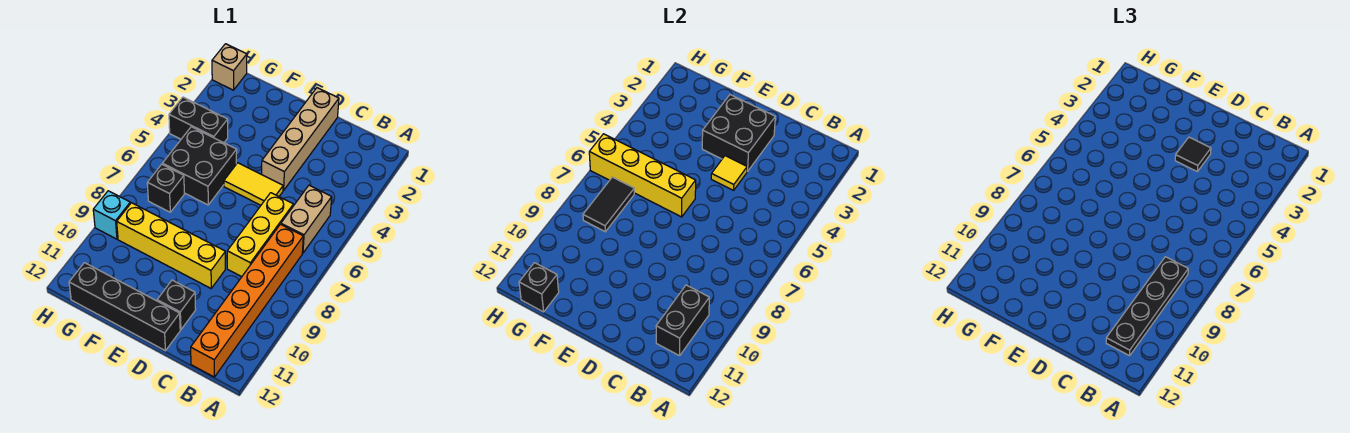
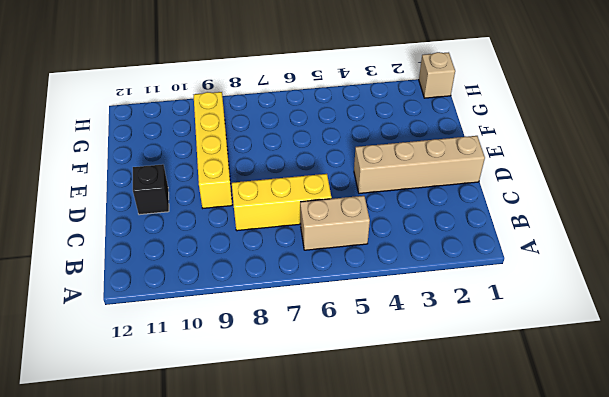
none -> orange brick B7:B12 level 1
none -> yellow tile D5:E5 level 1
none -> black brick D12:G12 level 1

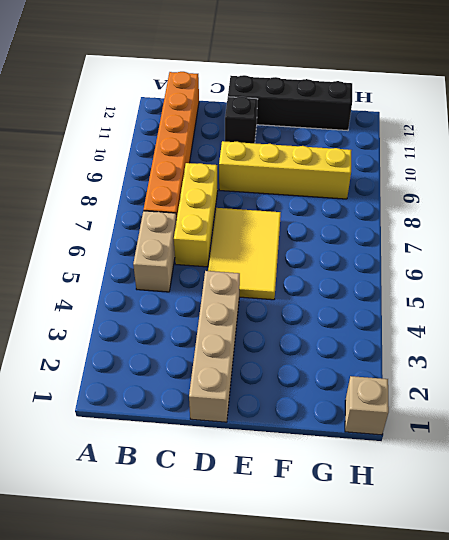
yellow tile D5:E7 level 1 -> yellow tile D5:E5 level 1
none -> black brick F5:G6 level 1
none -> black brick G4:H4 level 1
none -> black brick G7 level 1

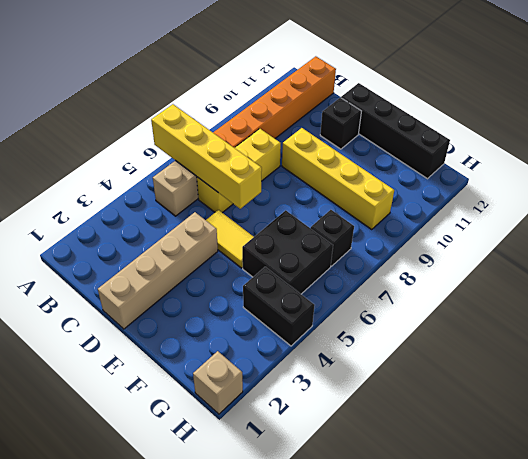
yellow brick A6:D6 level 2 -> yellow brick E6:H6 level 2
none -> cyan brick H9 level 1
none -> black brick B10:B11 level 2
none -> black brick D2:E3 level 2

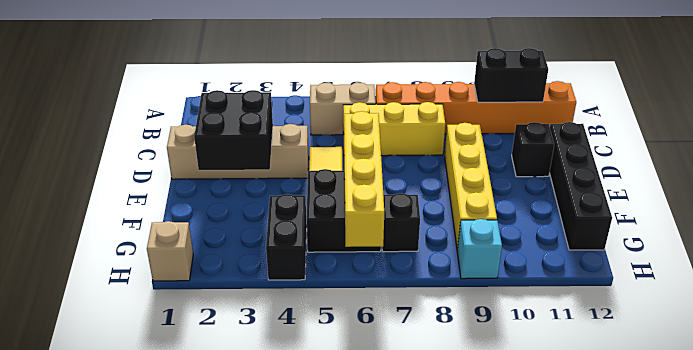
none -> yellow tile D4 level 2
none -> black tile G7:G8 level 2
none -> black brick G12 level 2

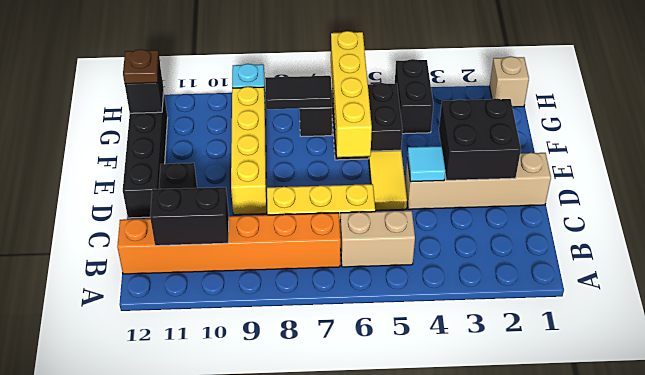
cyan tile D4 level 2 -> yellow tile D4 level 2
brown plate G12 level 3 -> none
none -> black plate B8:B11 level 3
none -> black tile D3 level 3

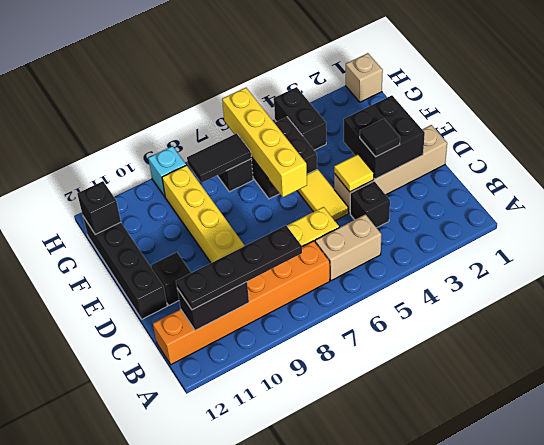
black brick C4 level 1 -> none

